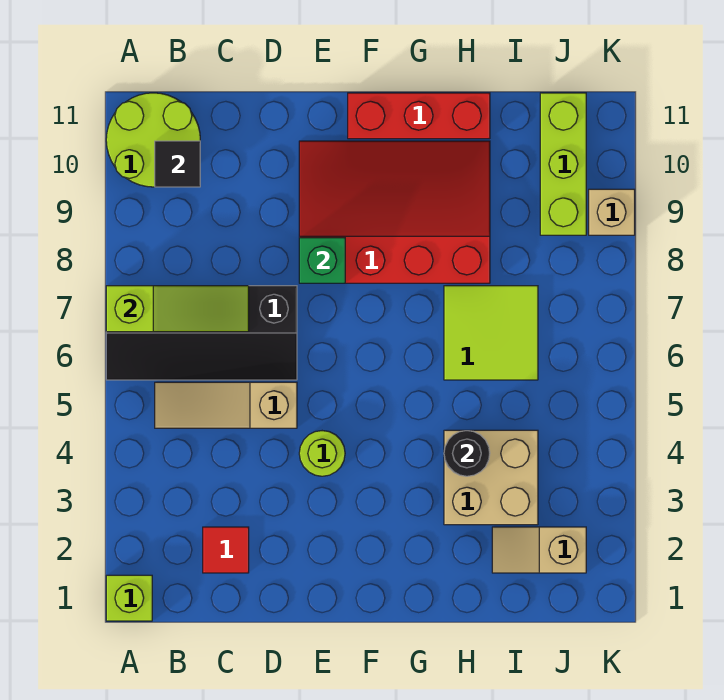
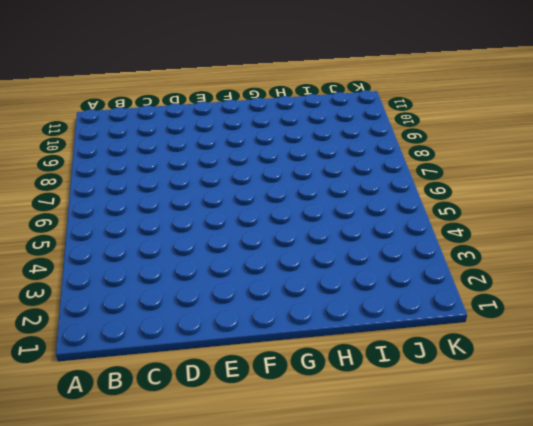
none -> lime brick A1 level 1
none -> black slope A6:D7 level 1 top 7
none -> lime round brick A10:B11 level 1

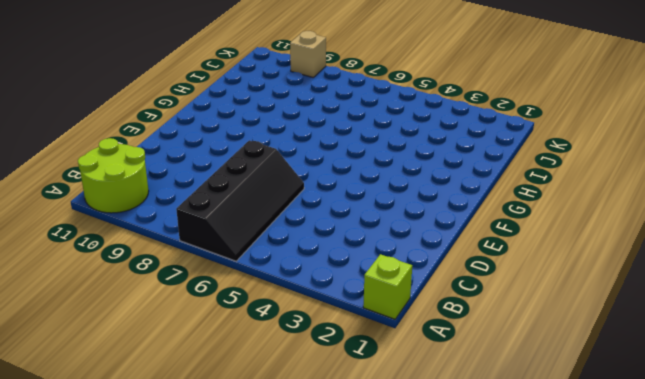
none -> tan slope B5:D5 level 1 top D
none -> red tile C2 level 1
none -> lime round brick E4 level 1

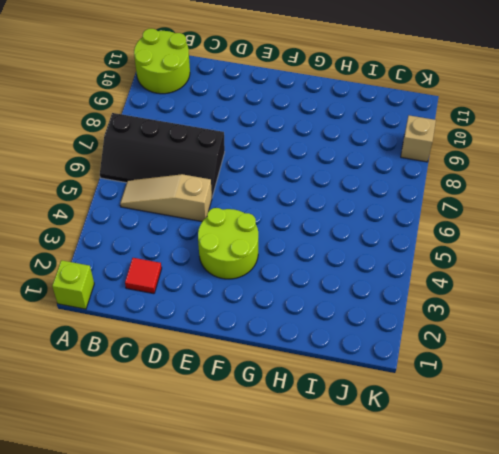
lime round brick E3:F4 level 1 -> lime round brick E4 level 1
none -> red slope E8:H10 level 1 top 8
none -> red brick F11:H11 level 1
none -> tan brick H3:I4 level 1

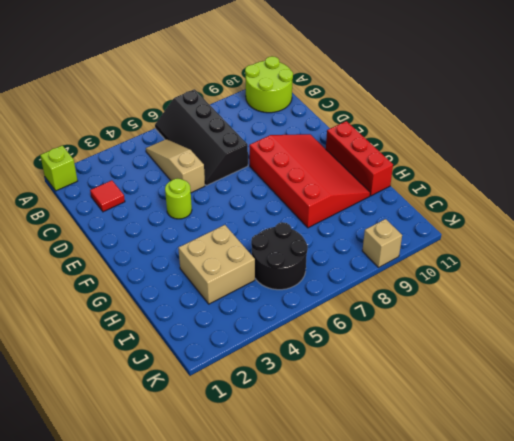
black round brick I5:J6 level 1 -> lime tile H6:I7 level 1
none -> tan slope I2:J2 level 1 top J
none -> lime brick J9:J11 level 1
none -> lime slope A7:C7 level 2 top A

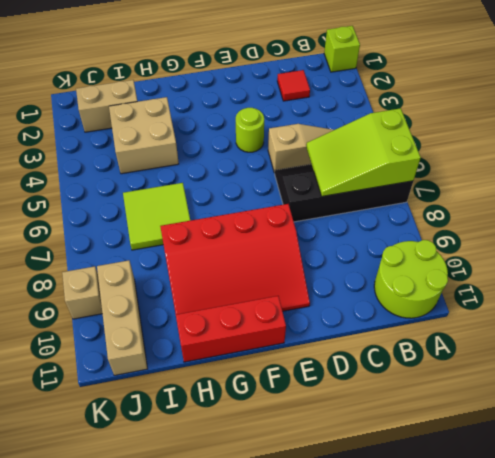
lime slope A6:C7 level 2 top A -> lime slope A7:C7 level 2 top A
tan brick I2:J2 level 1 -> tan slope I2:J2 level 1 top J
tan brick J9:J11 level 1 -> lime brick J9:J11 level 1
none -> black tile B10 level 2
none -> green brick E8 level 2
none -> black round brick H4 level 2

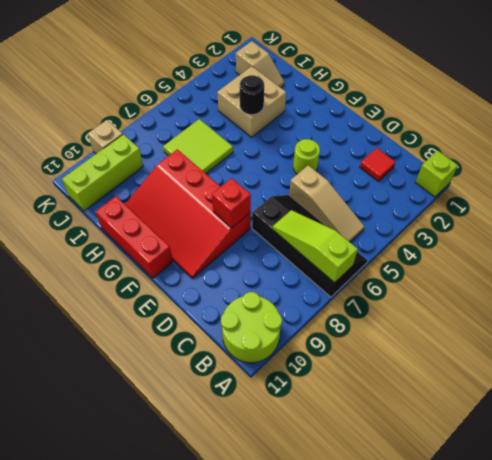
red brick E8 level 2 -> green brick E8 level 2
none -> black tile B10 level 2

